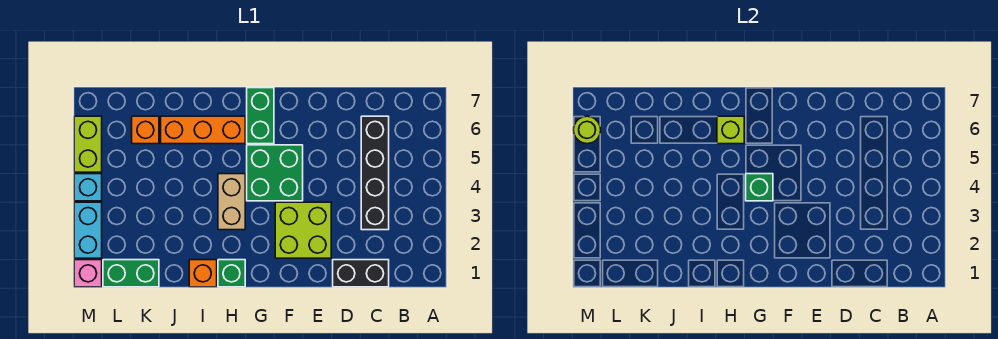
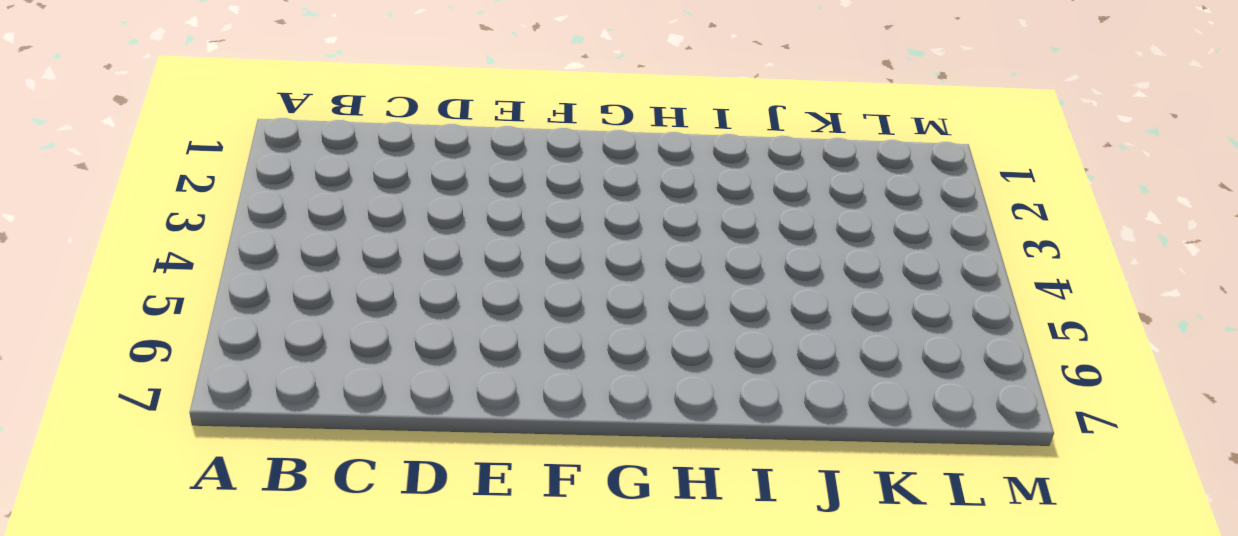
none -> black brick C1:D1 level 1
none -> black brick C3:C6 level 1
none -> lime brick E2:F3 level 1

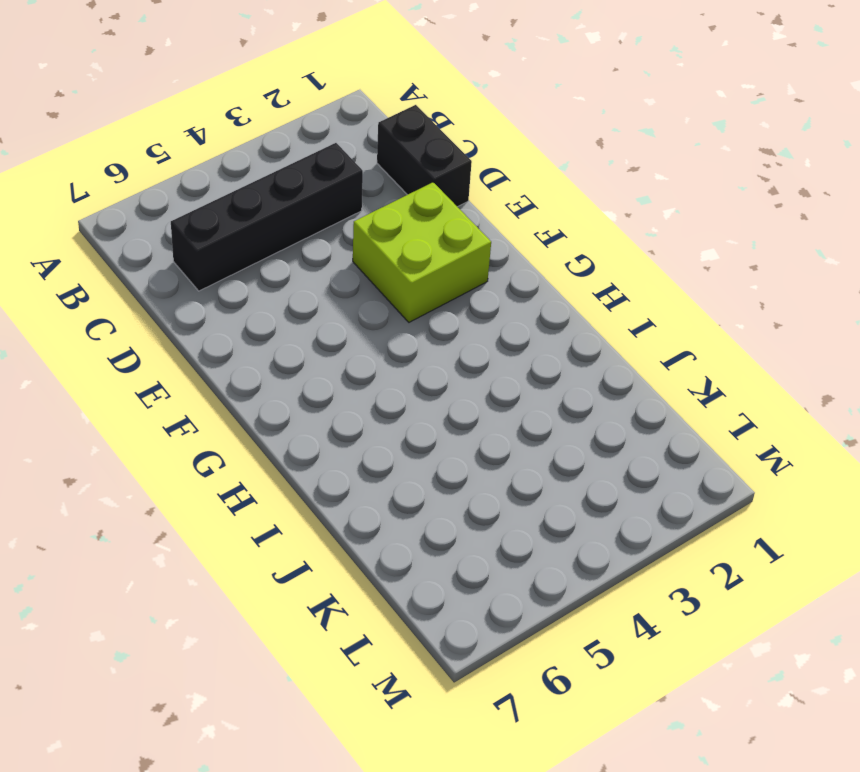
none -> green brick F4:G5 level 1
none -> green brick G6:G7 level 1
none -> green brick H1 level 1

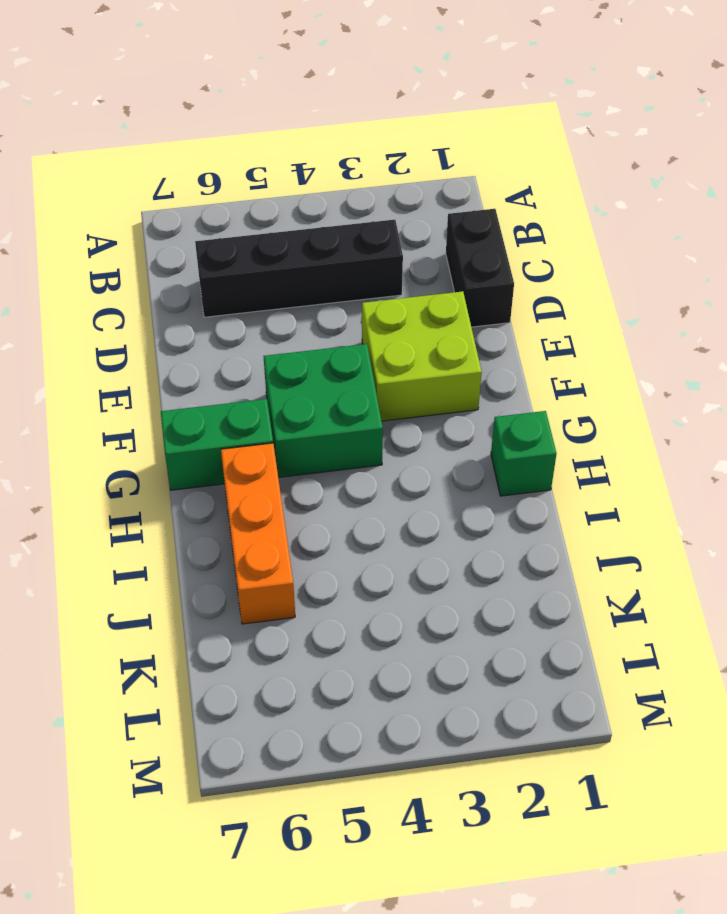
none -> tan brick H3:H4 level 1
none -> orange brick I1 level 1
none -> green brick K1:L1 level 1

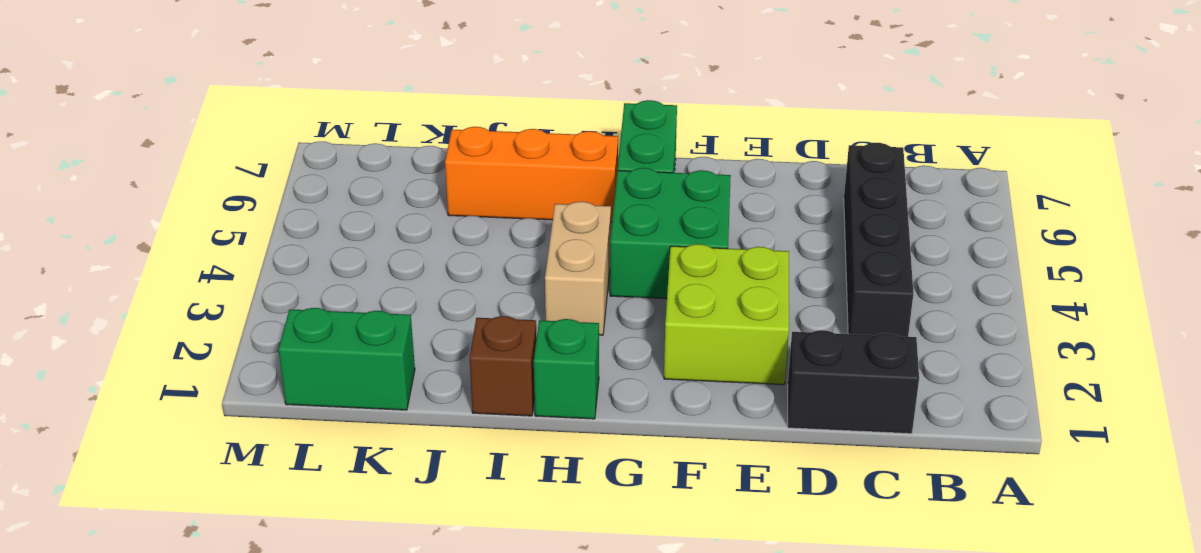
brown brick I1 level 1 -> orange brick I1 level 1
none -> orange brick K6 level 1
none -> pink brick M1 level 1
none -> cyan brick M2:M3 level 1

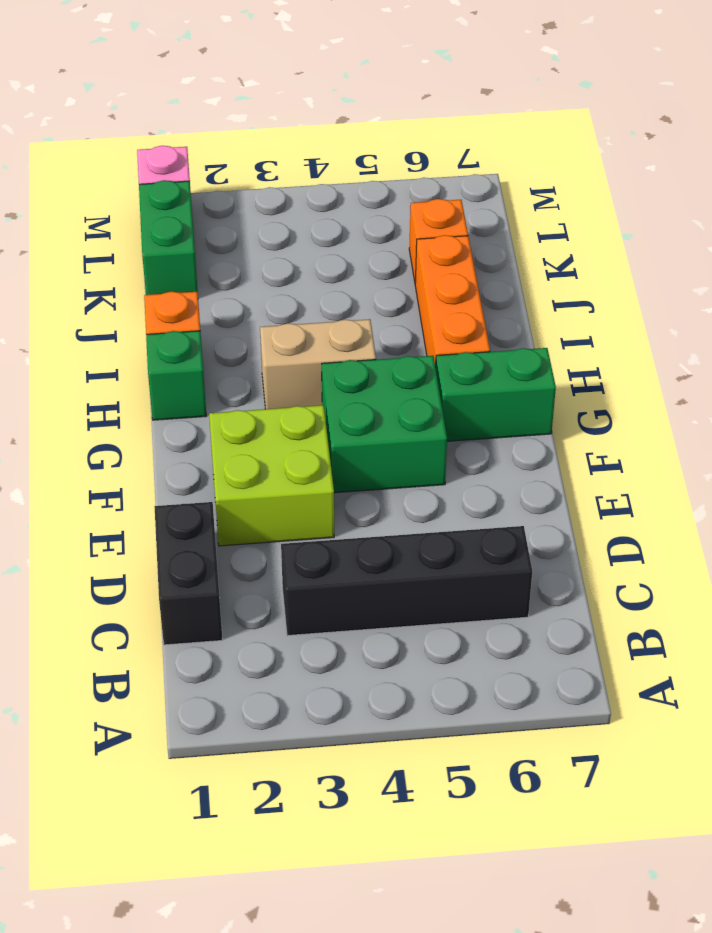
none -> cyan brick M2:M3 level 1
none -> cyan brick M4 level 1
none -> lime brick M5:M6 level 1

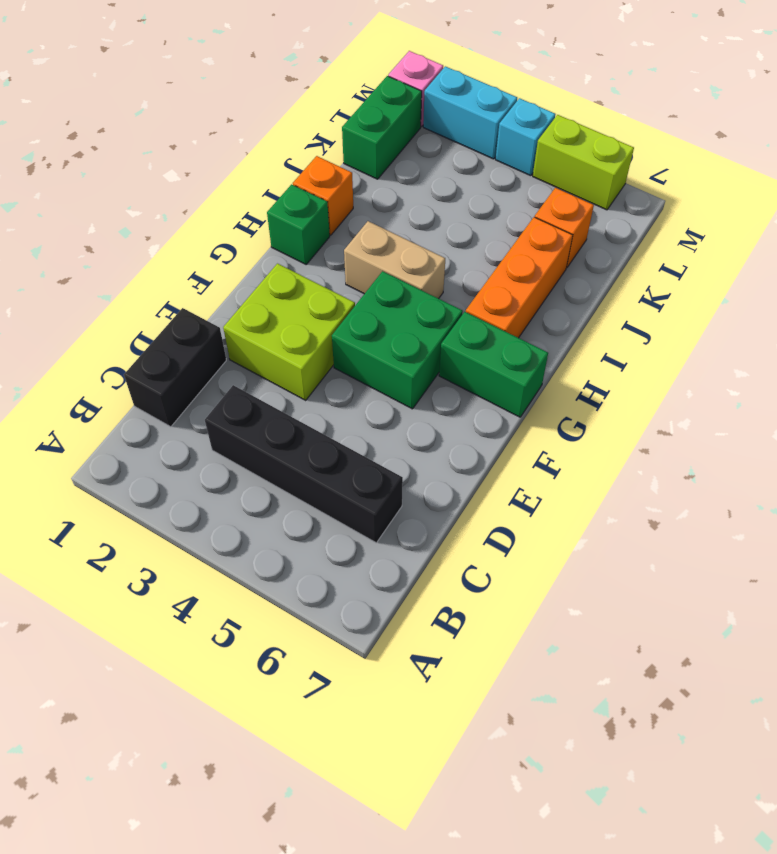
none -> green brick G4 level 2
none -> lime brick H6 level 2
none -> lime round brick M6 level 2

